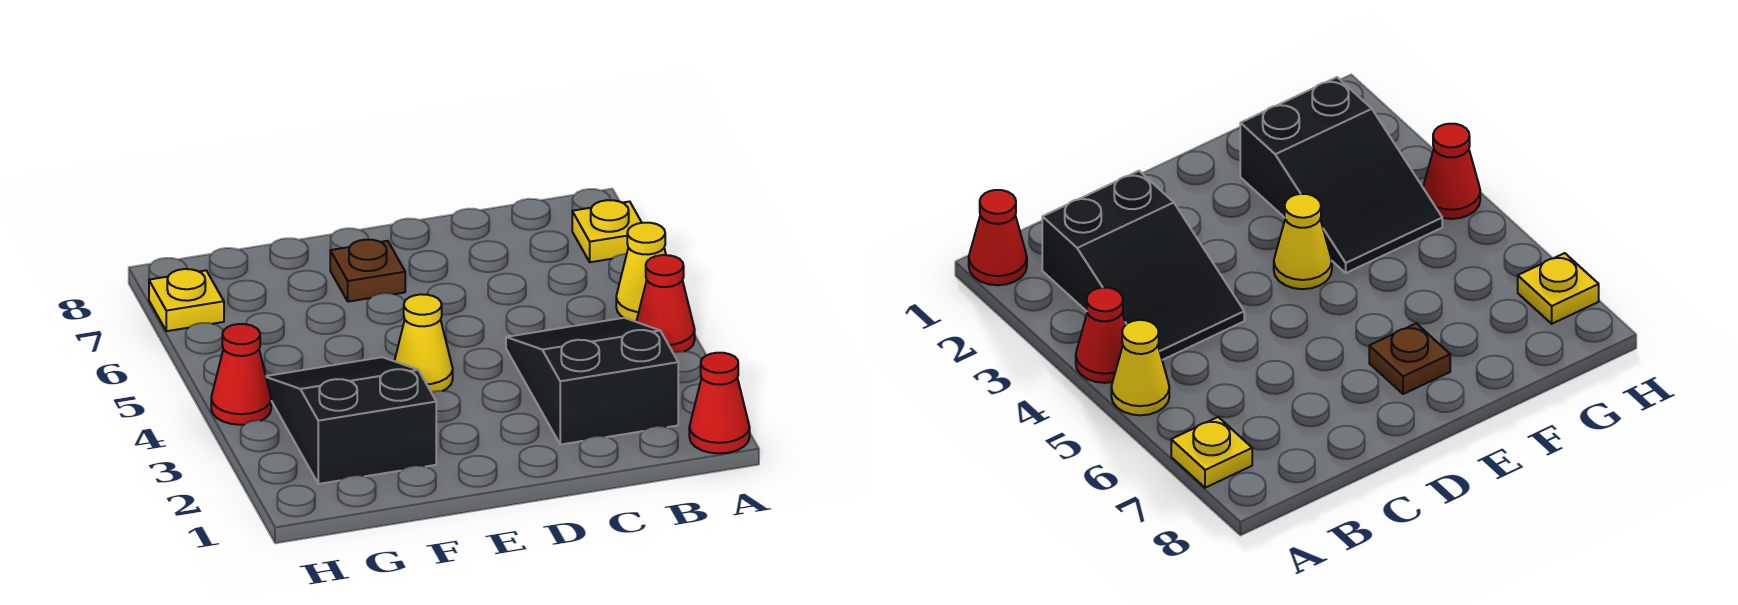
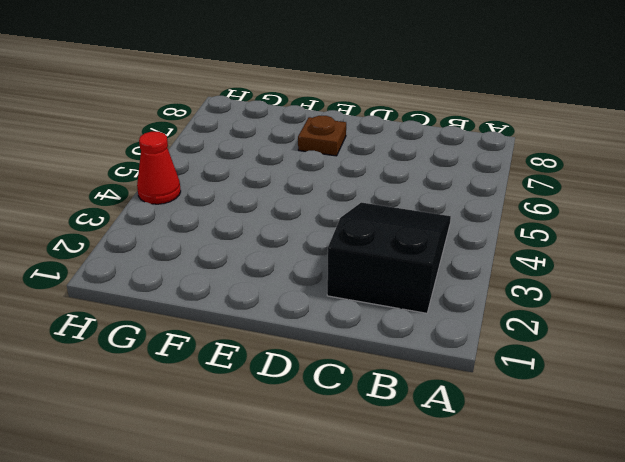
none -> red cone A1 level 1
none -> red cone A4 level 1

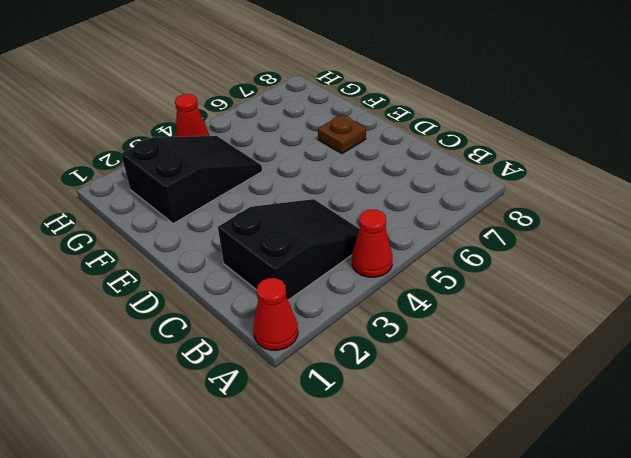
none -> yellow cone A5 level 1
none -> yellow plate A7 level 1

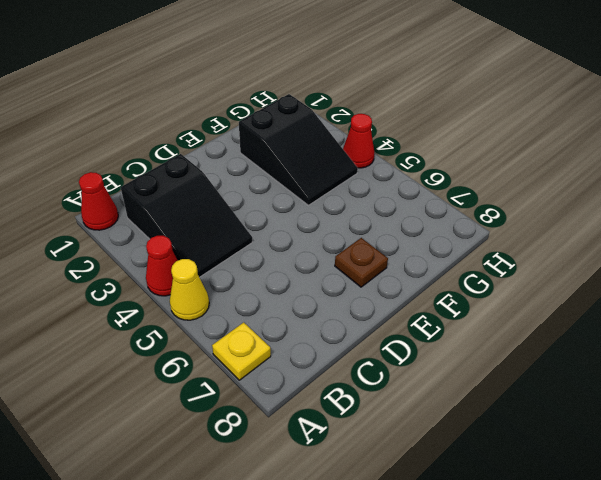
none -> yellow cone E4 level 1
none -> yellow plate H7 level 1

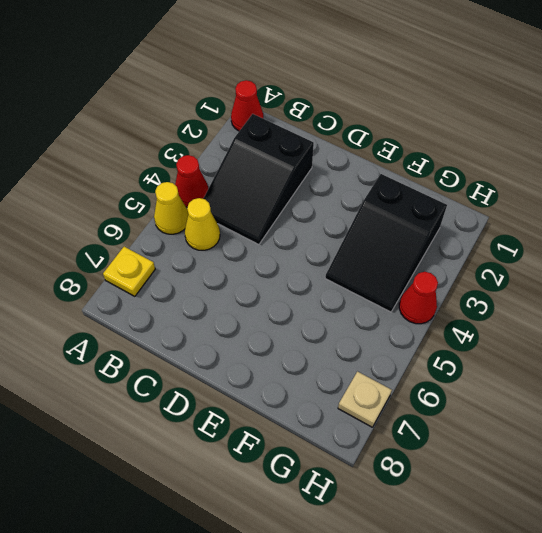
yellow cone B5 level 1 -> yellow cone E4 level 1
tan plate H7 level 1 -> yellow plate H7 level 1
none -> brown plate E7 level 1

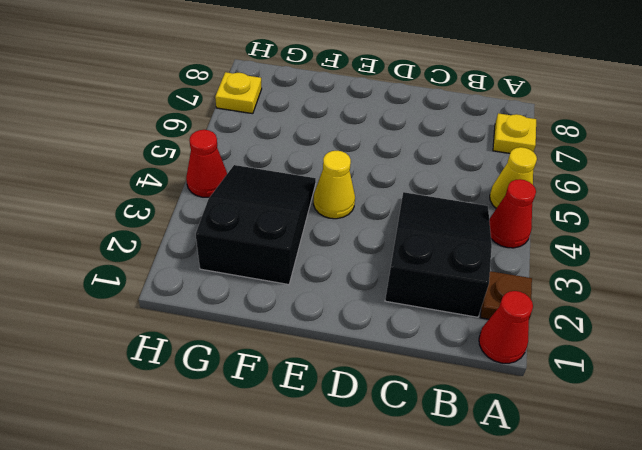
brown plate A2 level 1 -> brown plate E7 level 1

